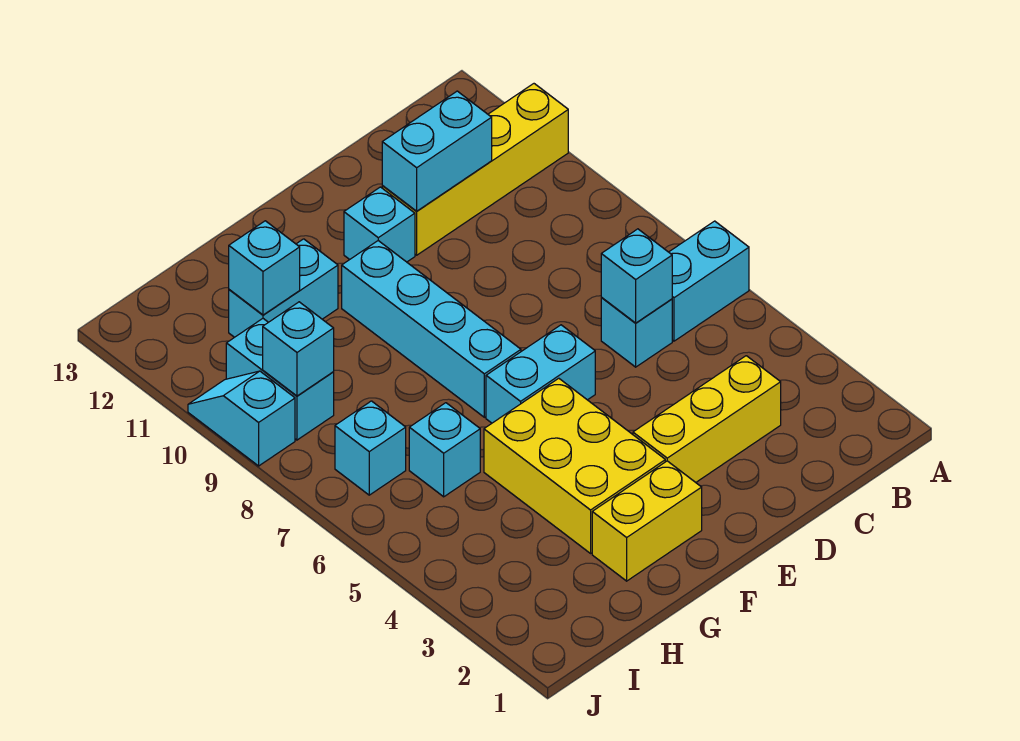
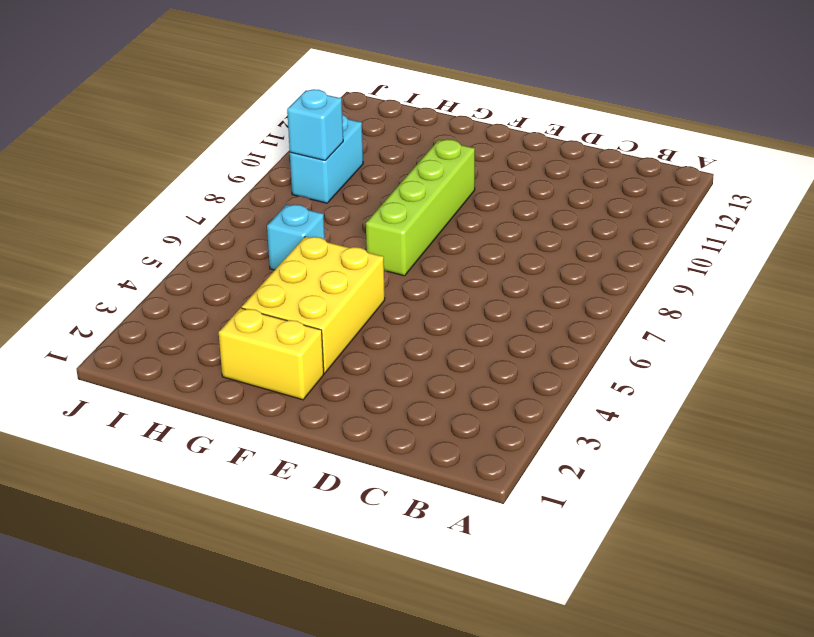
lime brick F7:F10 level 1 -> cyan brick F7:F10 level 1
none -> cyan brick A6:B6 level 1
none -> yellow brick A11:D11 level 1
none -> yellow brick C3:E3 level 1

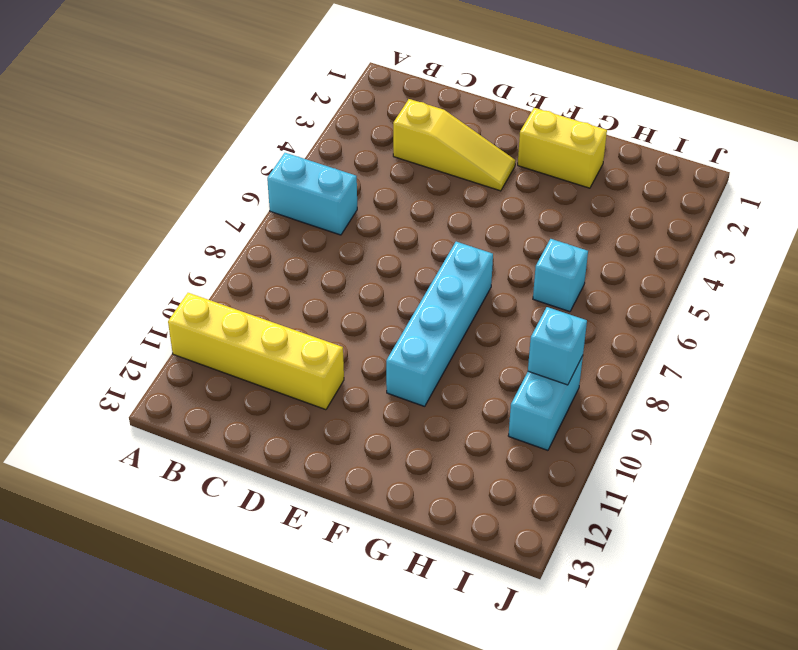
yellow slope C3:E3 level 1 top C -> yellow brick C3:E3 level 1
none -> cyan brick C6 level 1
none -> cyan brick E6:F6 level 1
none -> cyan brick E11 level 1

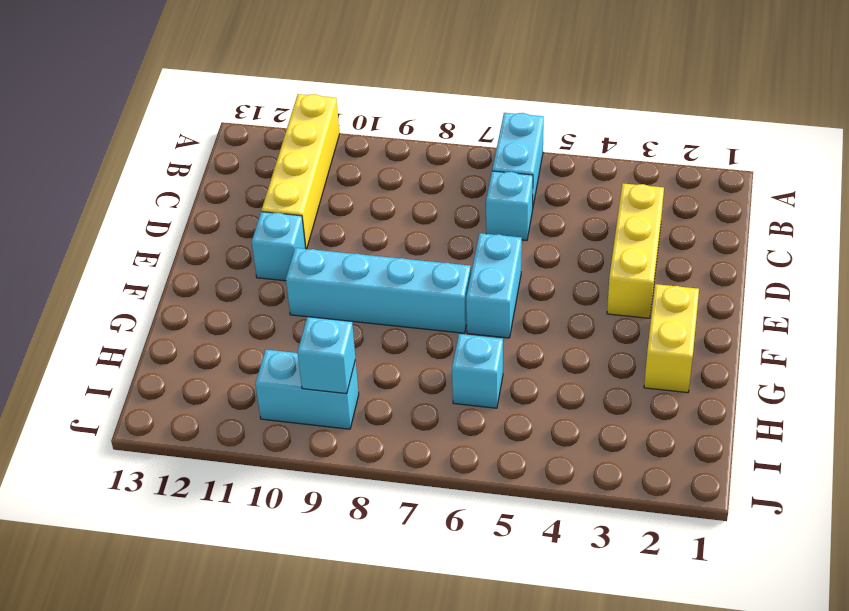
none -> yellow brick F3:G5 level 1
none -> cyan brick G11:H11 level 1
none -> cyan brick I7 level 1

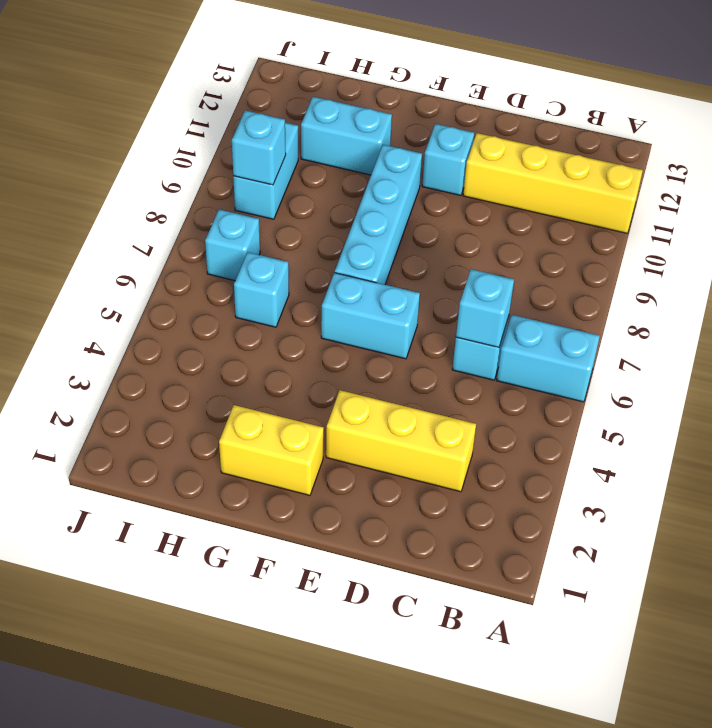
none -> yellow brick F3:G5 level 1
none -> cyan slope J9:J10 level 1 top 9
none -> cyan brick C11:D11 level 2

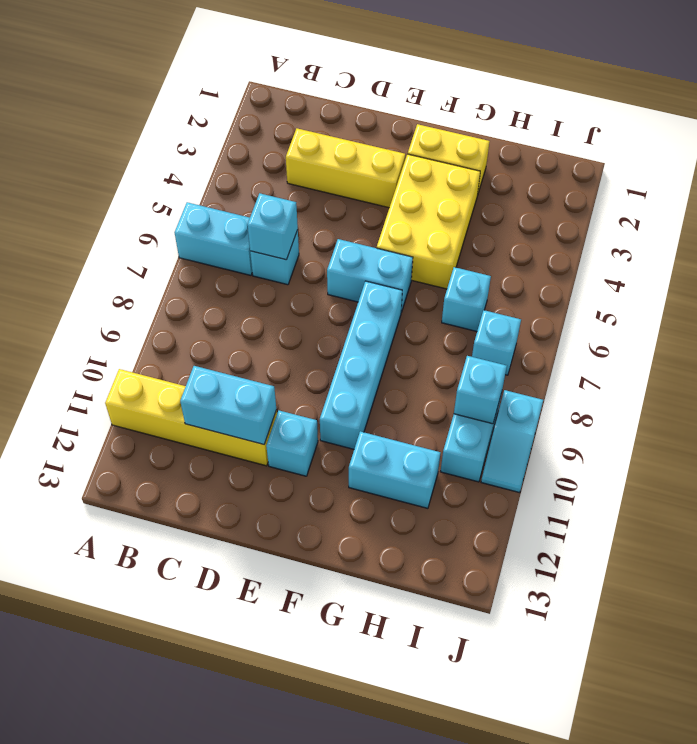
none -> cyan brick H11 level 2

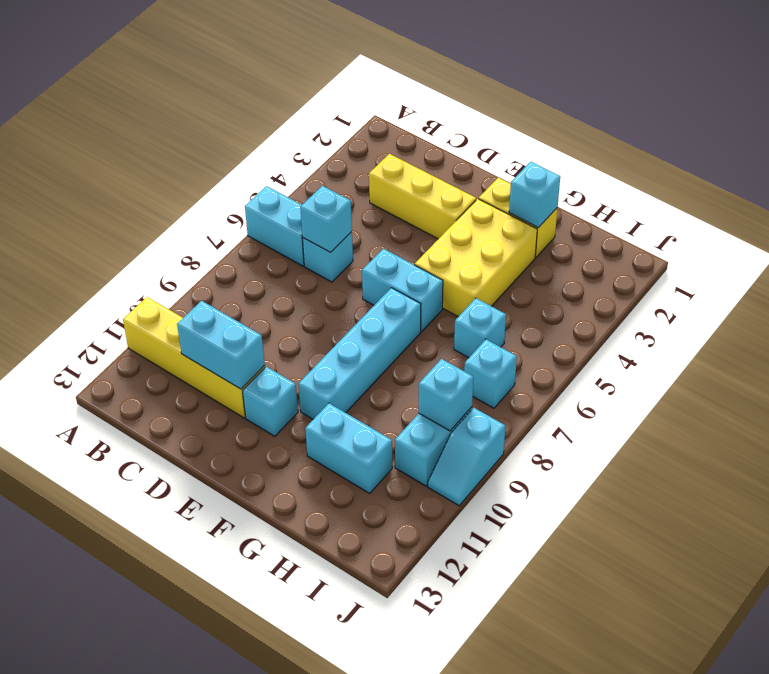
cyan brick G2 level 2 -> cyan brick H11 level 2

